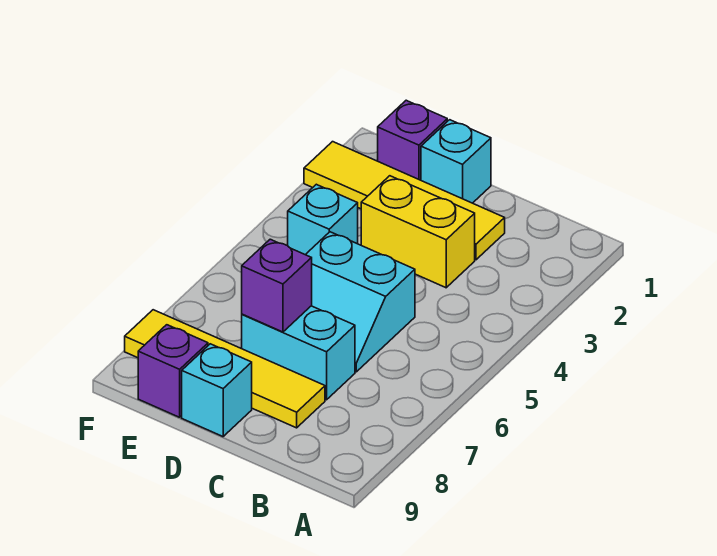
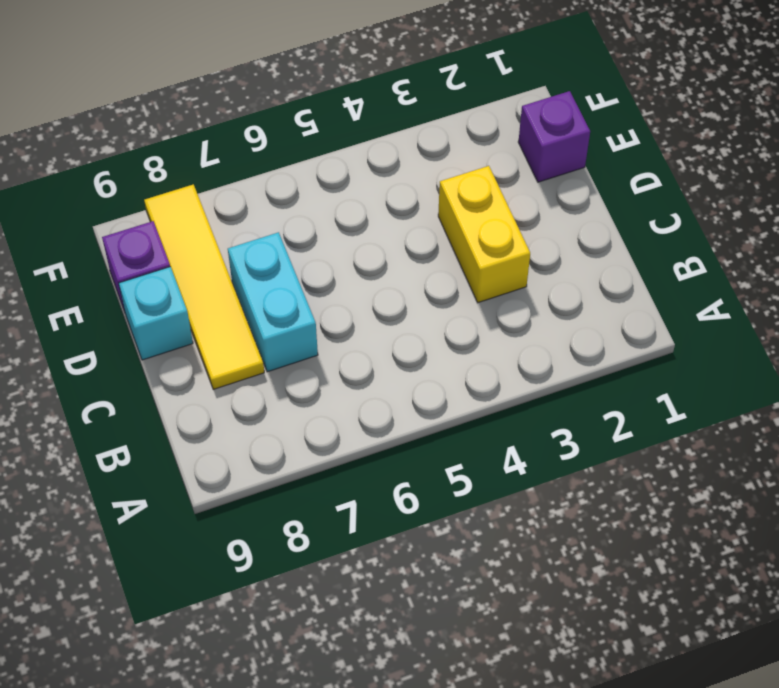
none -> yellow tile C2:F2 level 1
none -> cyan slope C5:D6 level 1 top 5

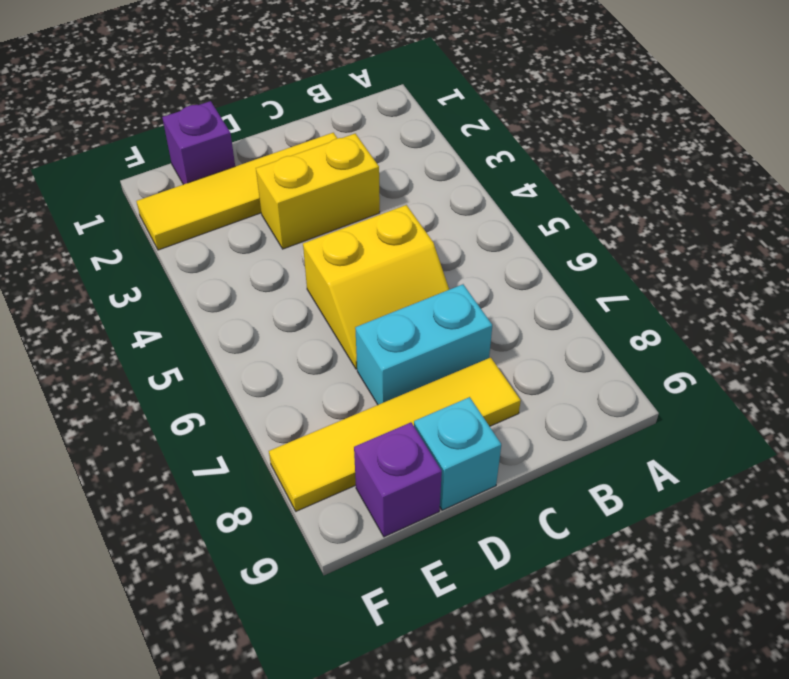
yellow slope C5:D6 level 1 top 5 -> cyan slope C5:D6 level 1 top 5
none -> cyan brick D1 level 1
none -> cyan brick E4 level 1

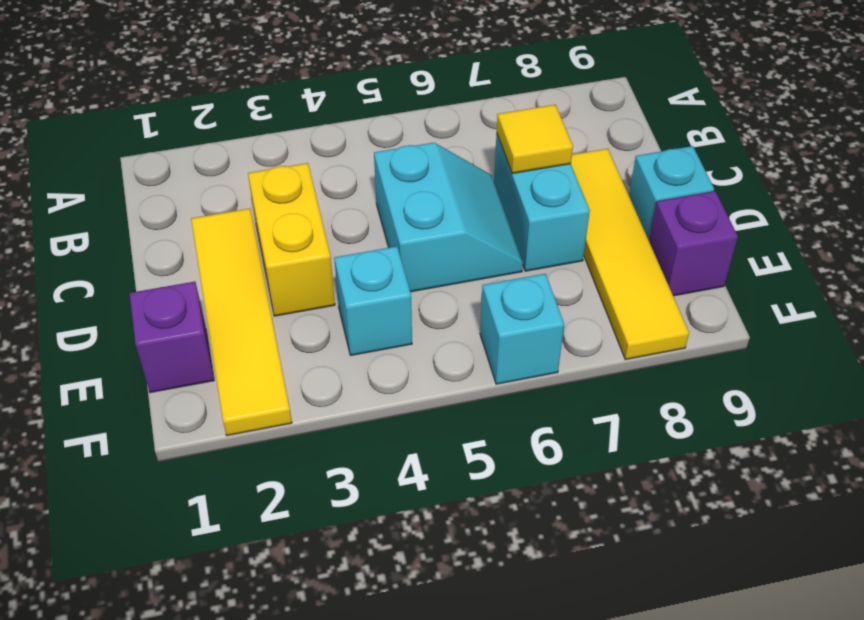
yellow tile C7 level 2 -> none
cyan brick F6 level 1 -> cyan brick D1 level 1
none -> purple brick D7 level 2

